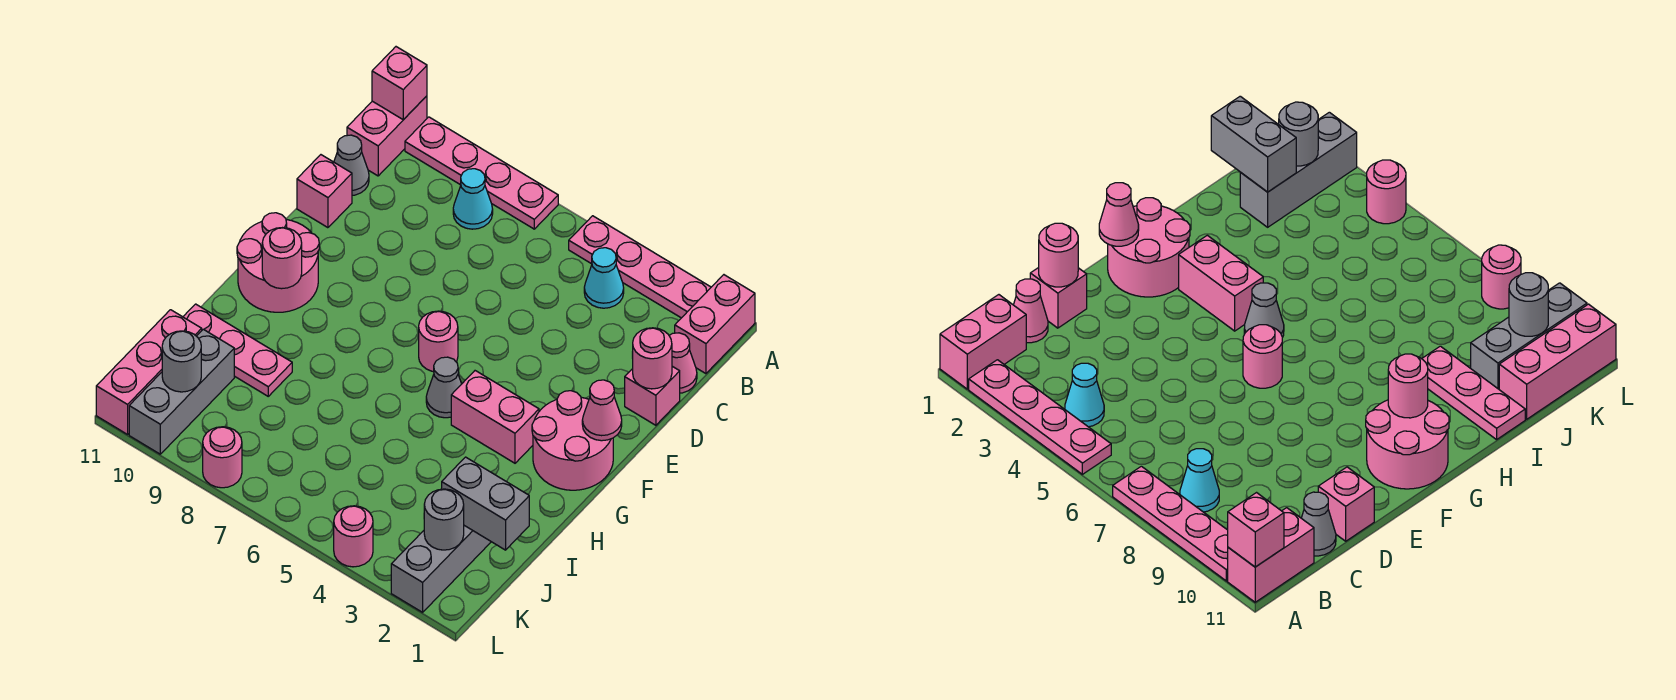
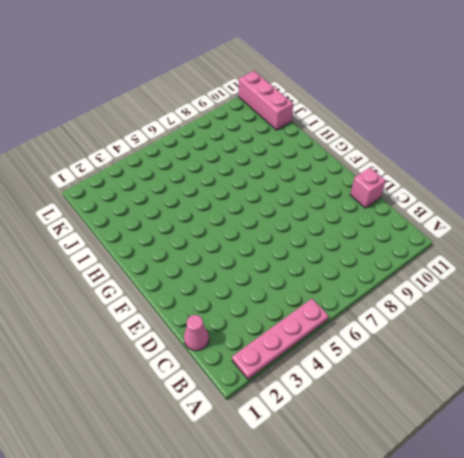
none -> pink brick A1:B1 level 1
none -> pink plate A7:A10 level 1
none -> pink brick A11:B11 level 1

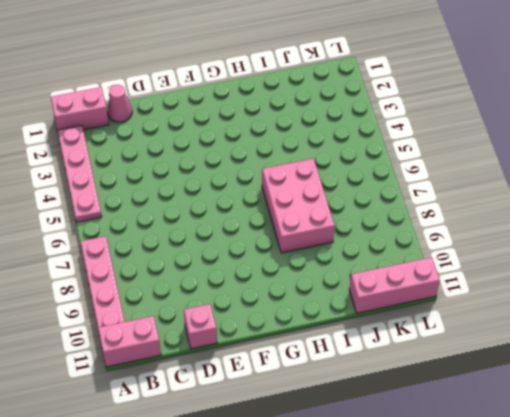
pink brick H6:I8 level 1 -> none
none -> cyan cone B4 level 1
none -> cyan cone B8 level 1
none -> grey cone C11 level 1

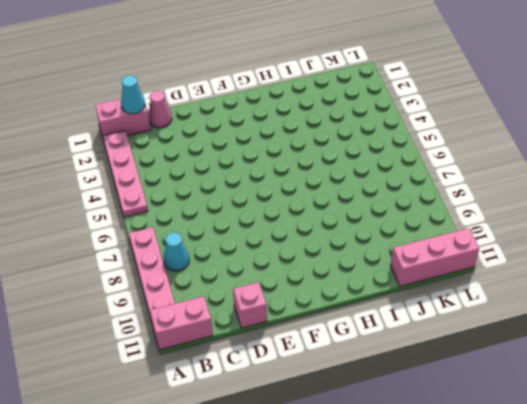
cyan cone B1 level 2 -> cyan cone B4 level 1
none -> grey cone C11 level 1
none -> pink brick D1 level 1
none -> pink round brick F1:G2 level 1

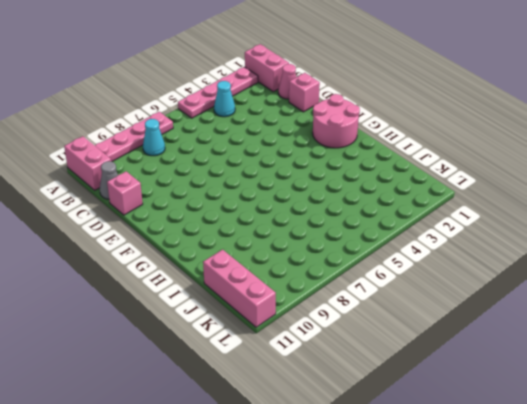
none -> pink round brick F6 level 1
none -> pink round brick F10:G11 level 1
none -> pink brick G3:G4 level 1

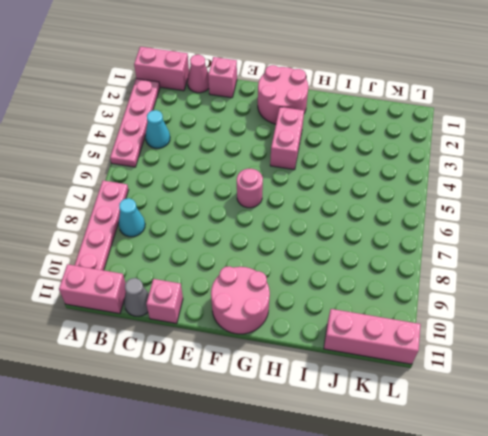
none -> grey cone G5 level 1
none -> pink plate I9:I11 level 1
none -> grey brick J2:L2 level 1

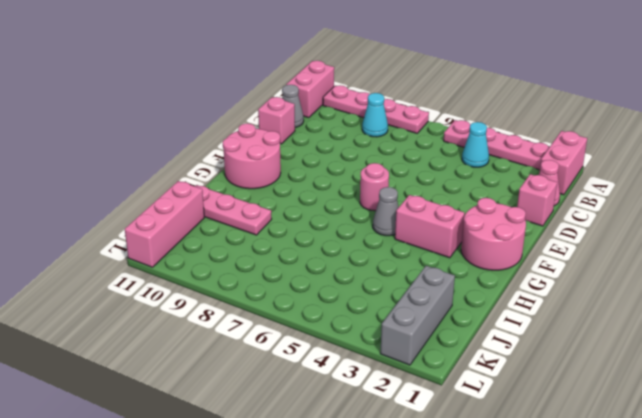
none -> grey brick J10:L10 level 1
none -> pink round brick L4 level 1
none -> pink round brick L8 level 1

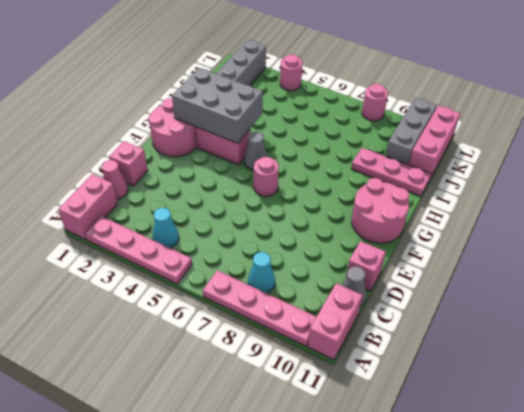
grey brick G2:H4 level 2 -> none
none -> pink brick A11 level 2
none -> pink round brick D1 level 2
none -> pink cone F1 level 2

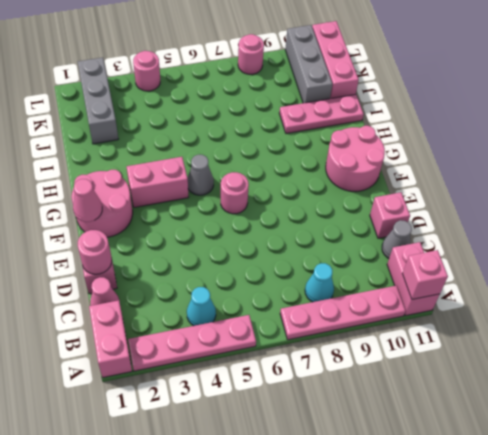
none -> pink round brick G10 level 2
none -> grey brick J1:J2 level 2
none -> grey round brick K2 level 2

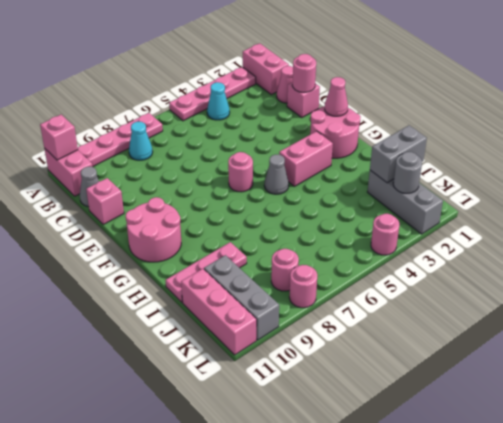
pink round brick K8 level 1 -> pink round brick G10 level 2
none -> grey round brick K10 level 2

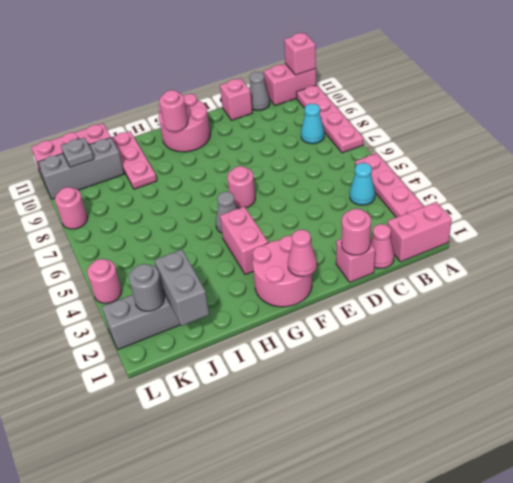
grey plate K10 level 2 -> grey round brick K10 level 2

